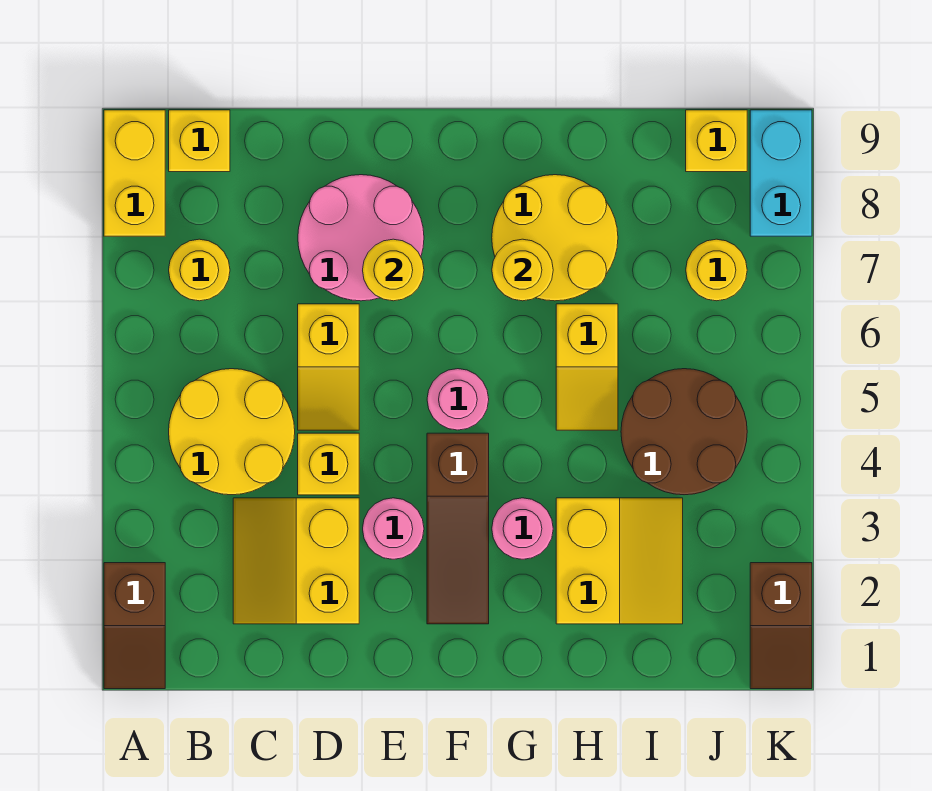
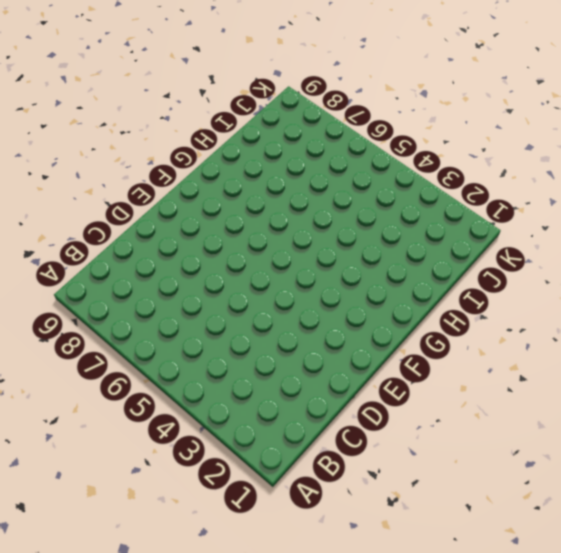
none -> brown slope A1:A2 level 1 top 2
none -> yellow brick A8:A9 level 1
none -> yellow round brick B4:C5 level 1

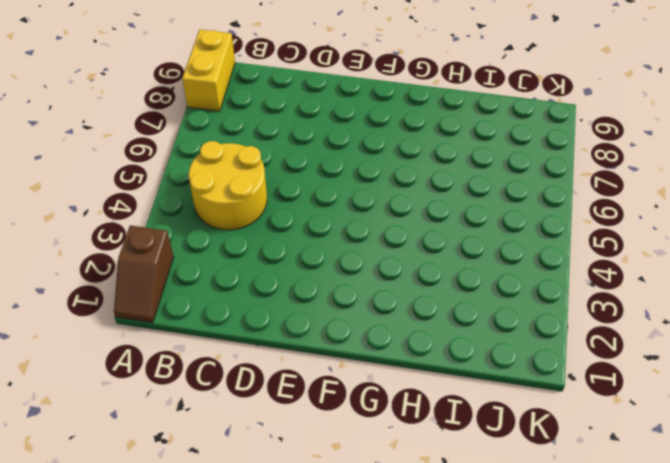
none -> yellow round brick B7 level 1
none -> yellow brick B9 level 1
none -> yellow slope C2:D3 level 1 top D

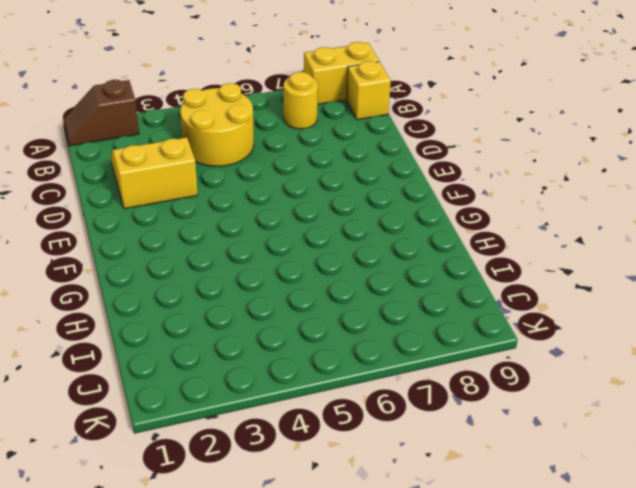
none -> yellow brick D4 level 1
none -> yellow slope D5:D6 level 1 top 6
none -> pink round brick D7:E8 level 1

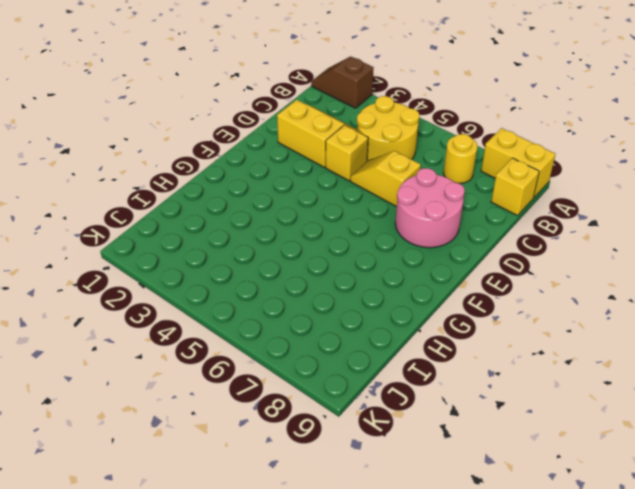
none -> pink round brick E3 level 1
none -> brown slope F2:F4 level 1 top 4
none -> pink round brick F5 level 1

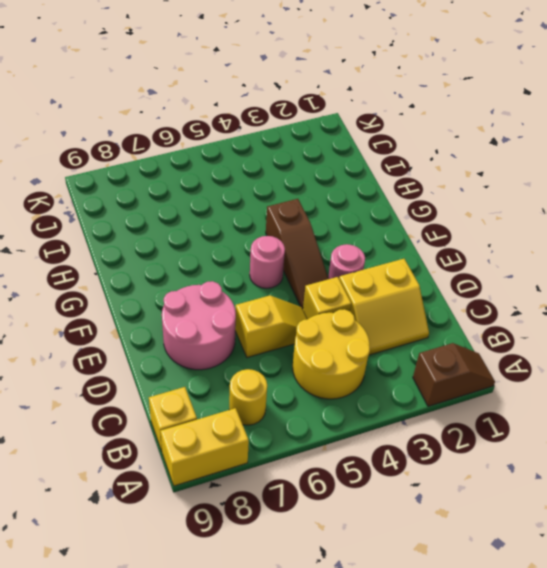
brown slope E4:G4 level 1 top G -> brown slope F2:F4 level 1 top 4
none -> pink round brick G3 level 1
none -> yellow round brick G7:H8 level 1
none -> yellow slope H2:I3 level 1 top H

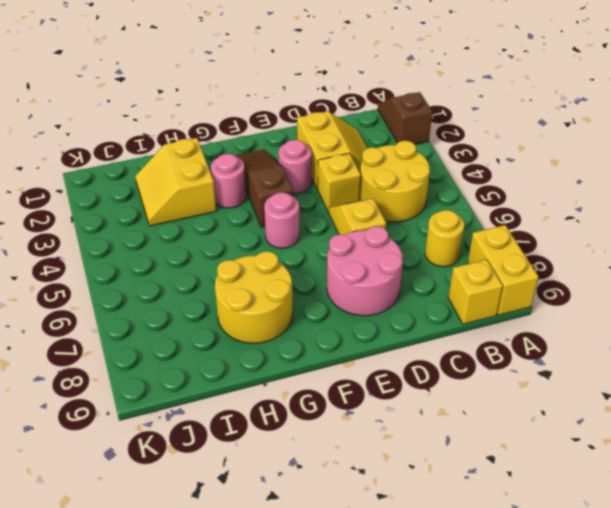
none -> yellow slope H5:H6 level 1 top 6
none -> brown round brick I4:J5 level 1
none -> yellow round brick J7 level 1

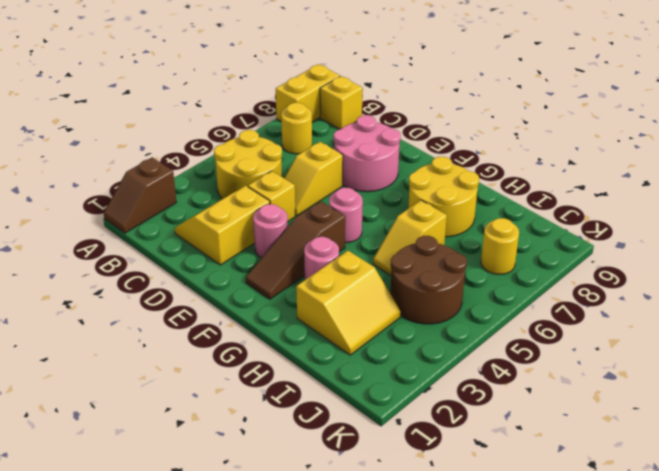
none -> yellow brick J9 level 1
none -> brown slope K1:K2 level 1 top 2
none -> cyan brick K8:K9 level 1

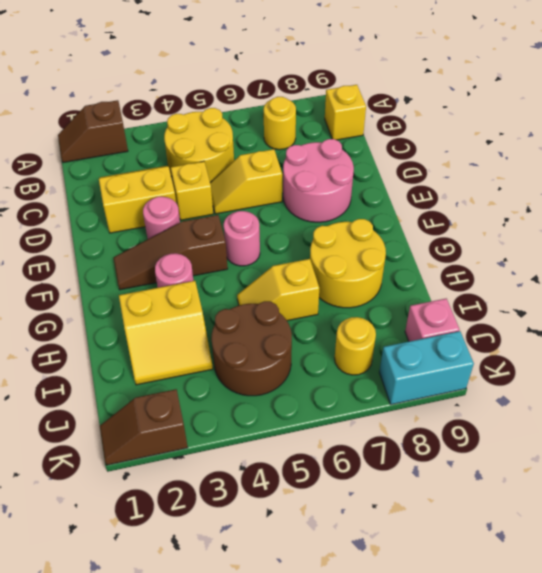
pink brick J9 level 1 -> yellow brick J9 level 1
none -> yellow brick A8:A9 level 1
none -> yellow round brick E7 level 2
none -> yellow round brick G7 level 2

